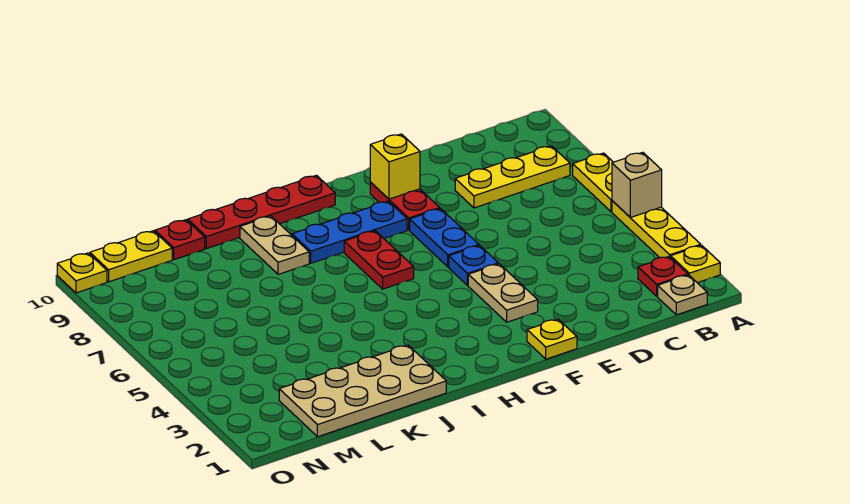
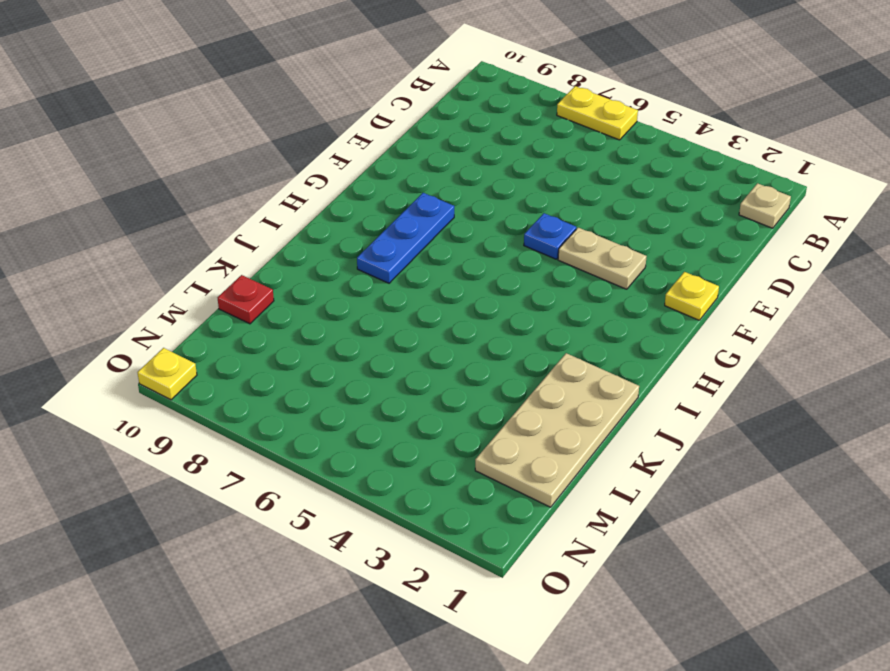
none -> yellow plate A2 level 1
none -> yellow plate A3:A5 level 1
none -> red plate B2 level 1

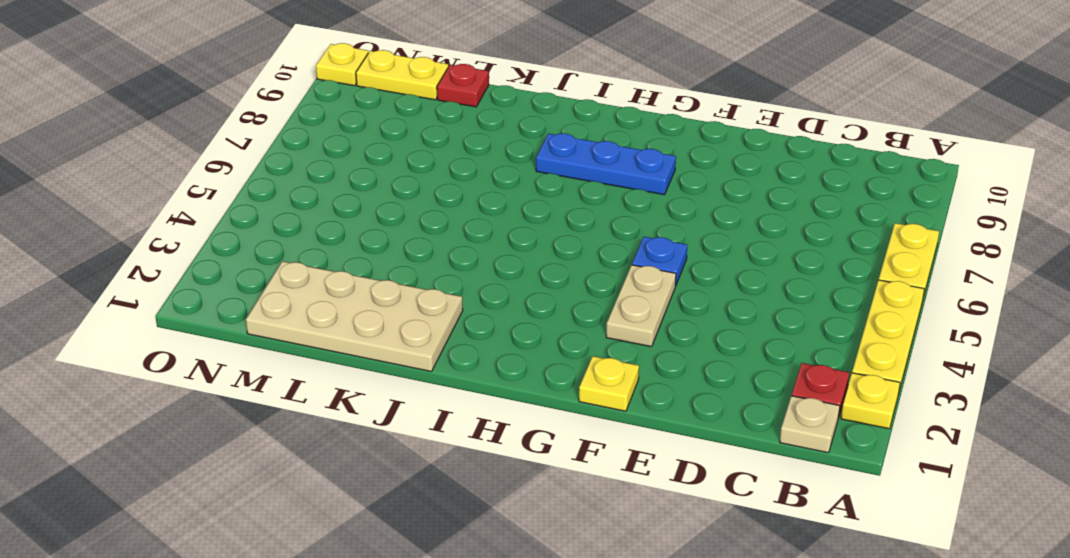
none -> yellow plate B8:D8 level 1
none -> blue plate F6:F7 level 1
none -> red plate F8:F9 level 1

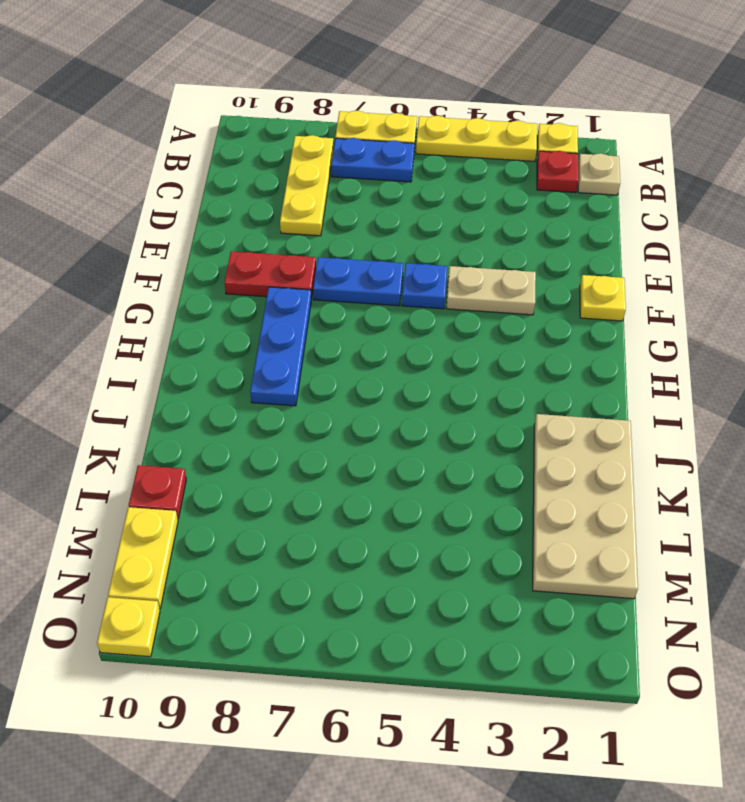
blue plate B6:B7 level 1 -> none
none -> red plate H6:H7 level 1
none -> red plate H10:K10 level 1
none -> tan plate J8:J9 level 1

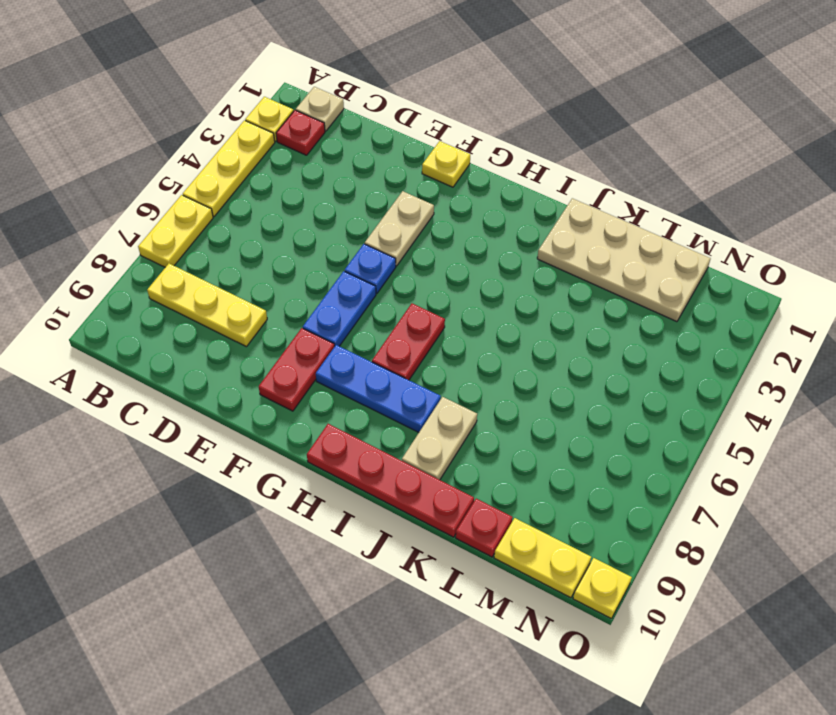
none -> tan brick A5 level 2
none -> yellow brick F9 level 2

